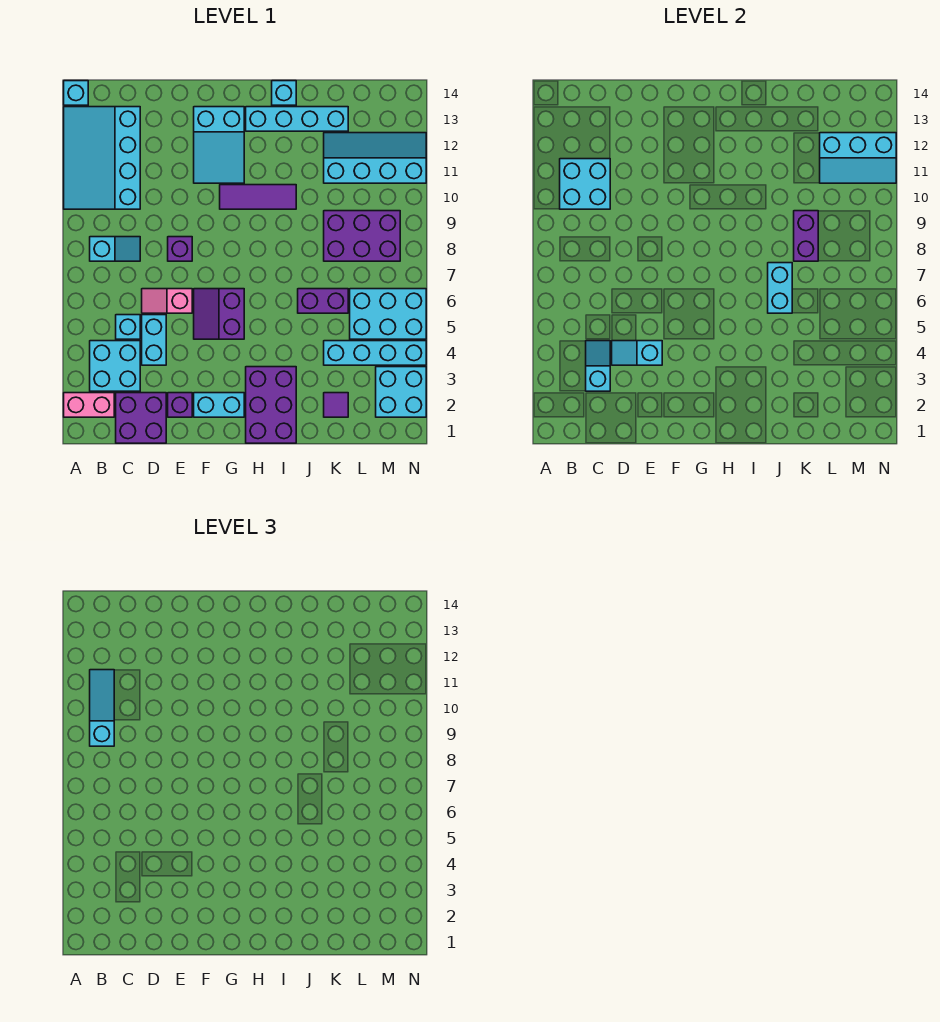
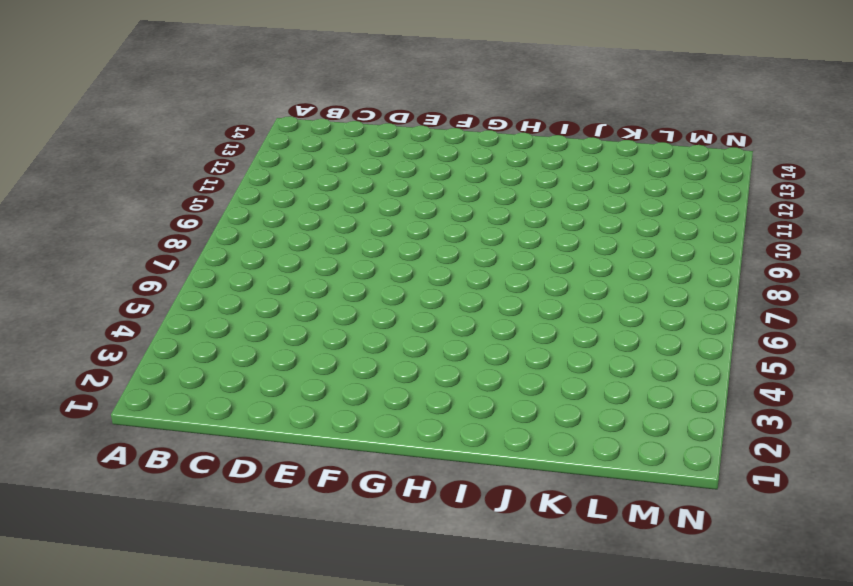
none -> pink brick A2:B2 level 1
none -> cyan slope A10:C13 level 1 top C
none -> cyan brick A14 level 1
none -> cyan brick B3:C4 level 1

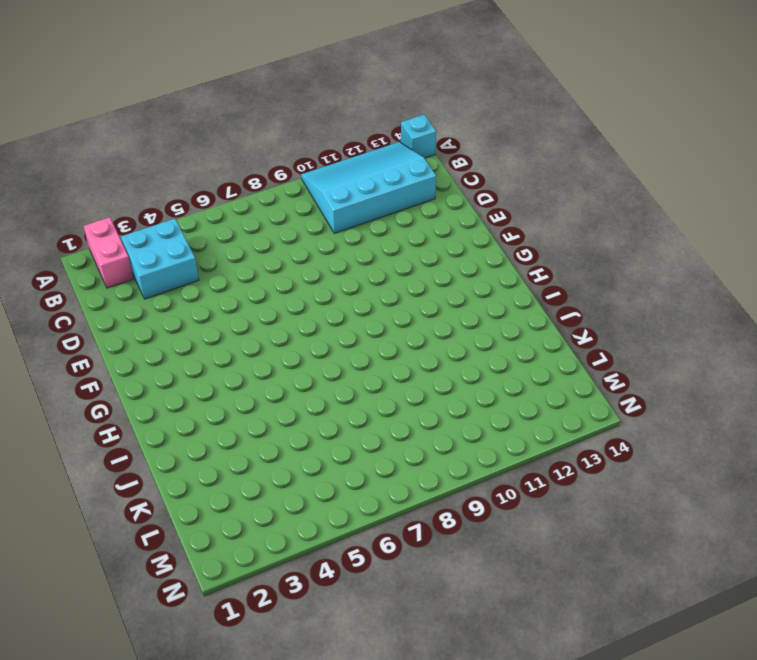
none -> cyan slope B8:C8 level 1 top B
none -> purple brick C1:D2 level 1
none -> cyan brick C5 level 1
none -> cyan brick D4:D5 level 1

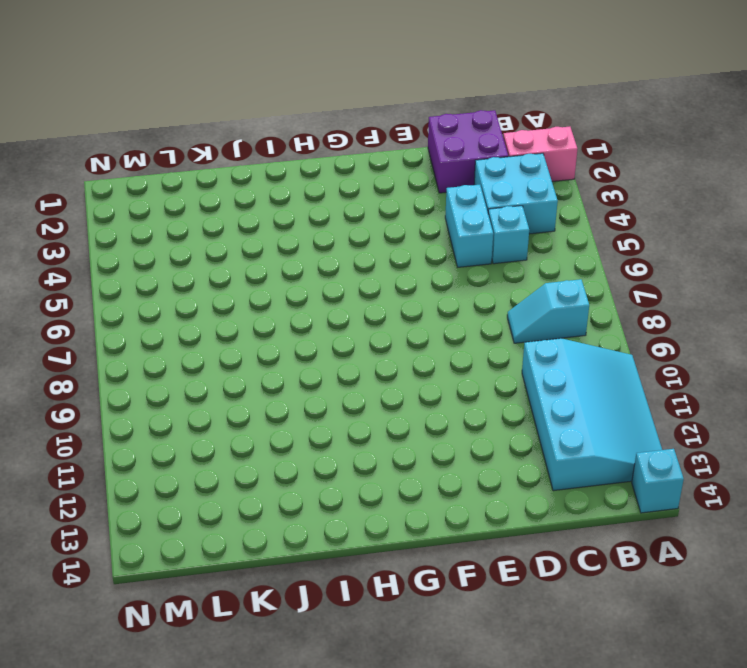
none -> pink slope D6:E6 level 1 top E
none -> purple brick E2 level 1
none -> purple brick E8 level 1
none -> cyan brick F2:G2 level 1

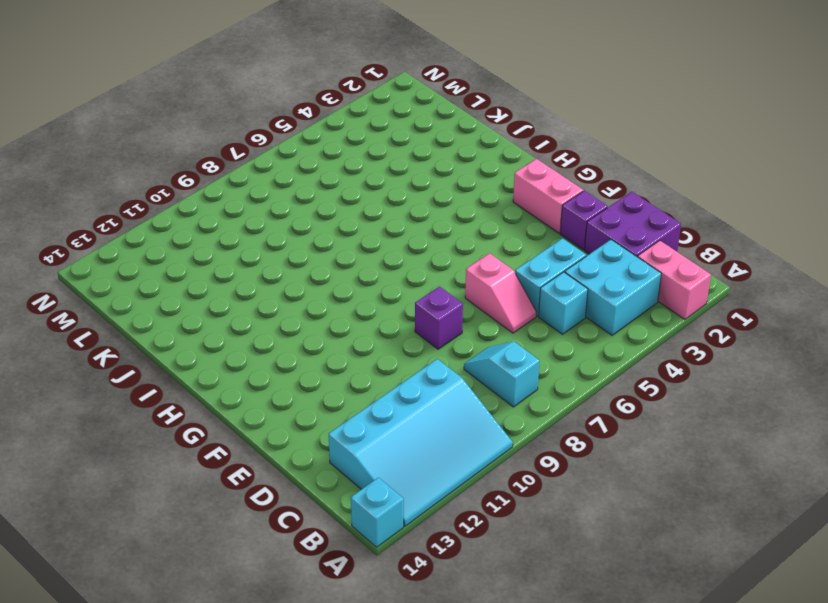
pink brick F2:G2 level 1 -> cyan brick F2:G2 level 1
none -> purple slope F5:G6 level 1 top G
none -> cyan slope F11:G13 level 1 top 13
none -> purple tile G10:I10 level 1
none -> purple brick H1:I3 level 1

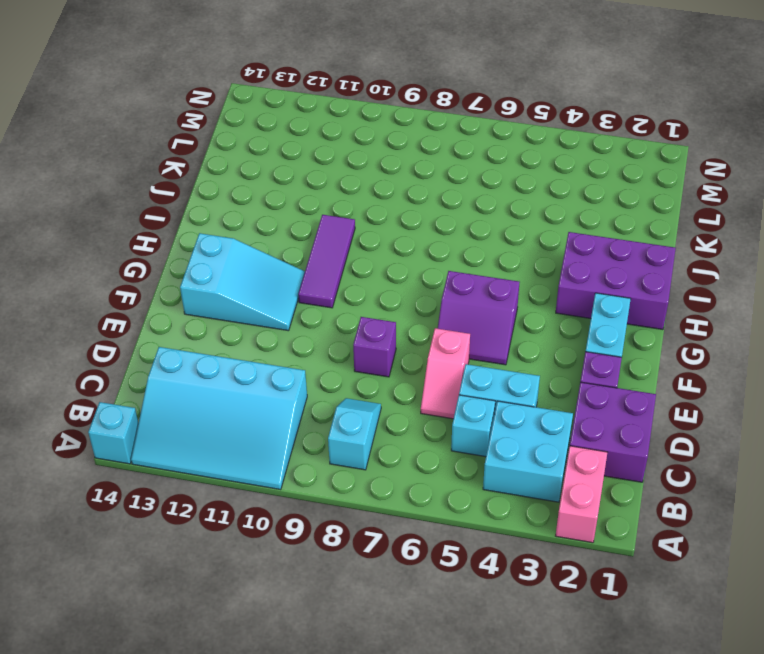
none -> cyan brick H13:K13 level 1
none -> cyan brick I14 level 1
none -> purple brick J6:K6 level 1
none -> purple tile K2 level 1

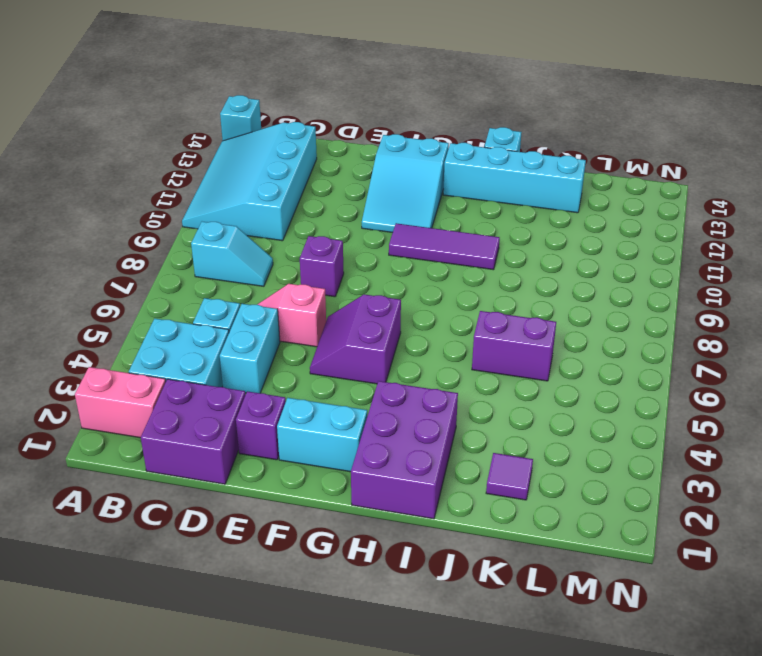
none -> cyan brick K4:N4 level 1
none -> purple brick K8:M9 level 1
none -> cyan slope K11:N12 level 1 top 11
none -> cyan brick L5:N6 level 1

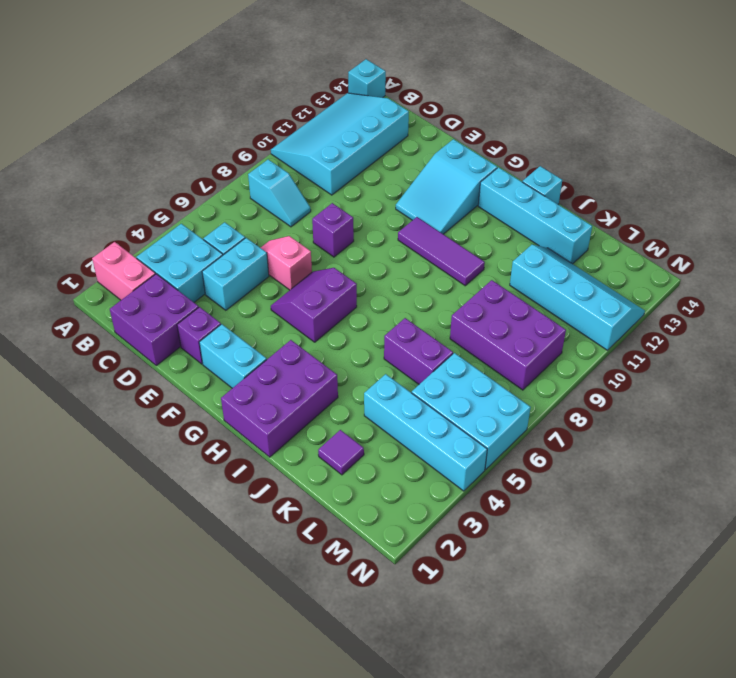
none -> cyan brick M2:N3 level 1
none -> cyan brick B10:C11 level 2
none -> cyan slope C3:C4 level 2 top 3
none -> cyan slope D4:E4 level 2 top E

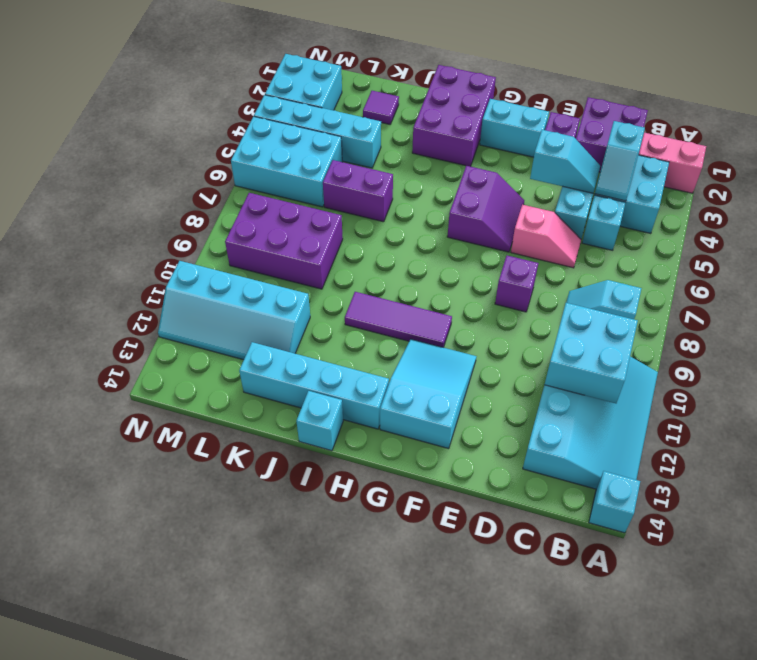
none -> cyan brick J6:J7 level 2
none -> purple brick K8:K9 level 2
none -> cyan slope L11:N12 level 2 top 12
none -> cyan slope B9:B11 level 3 top 9

